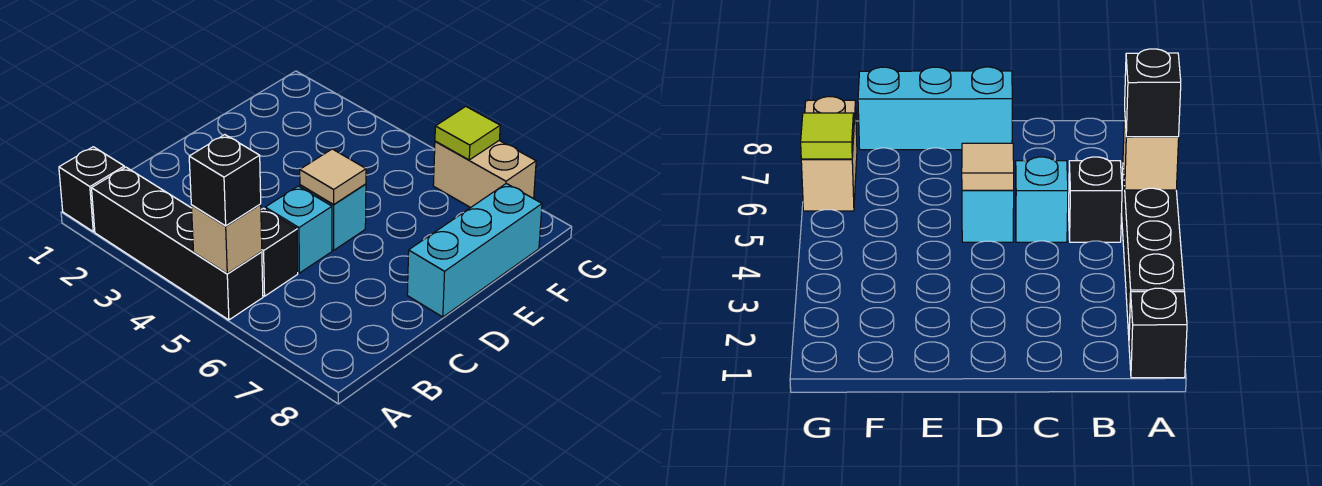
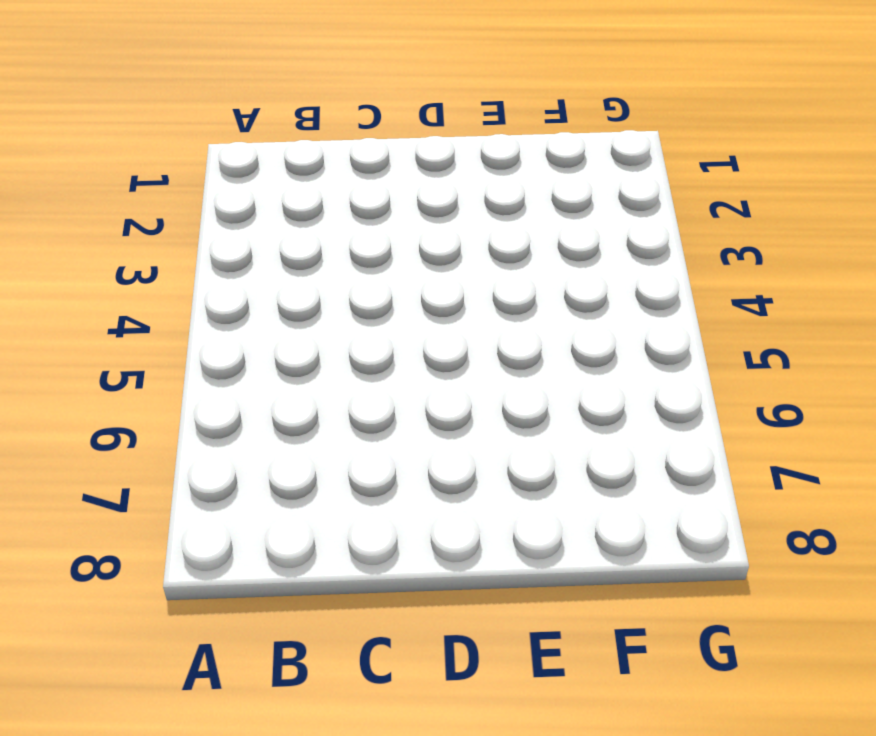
none -> black brick A1 level 1
none -> black brick A2:A5 level 1

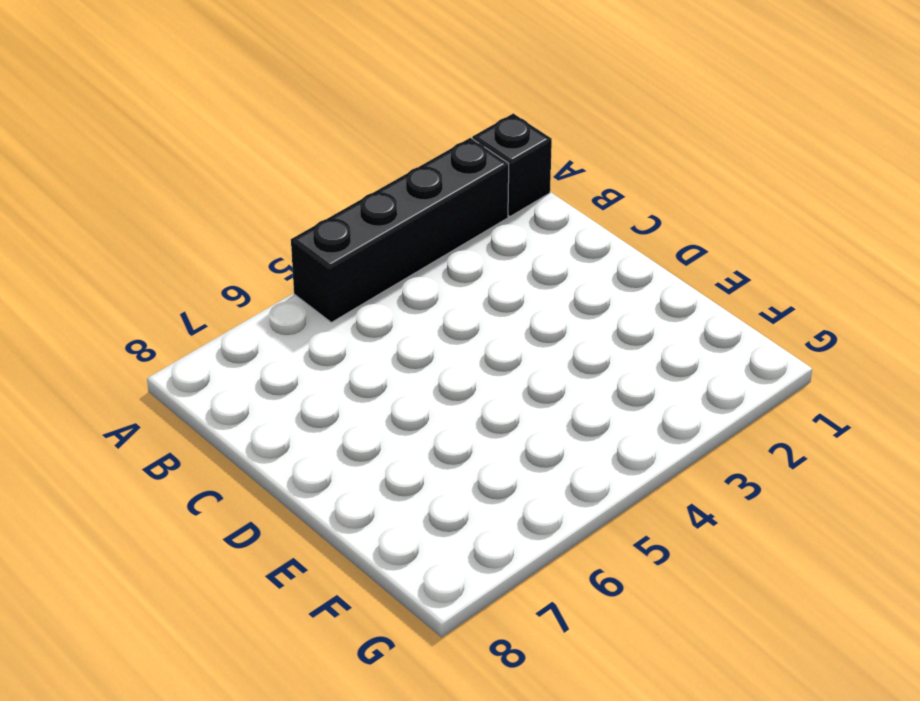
none -> black brick B5 level 1
none -> cyan brick C5 level 1

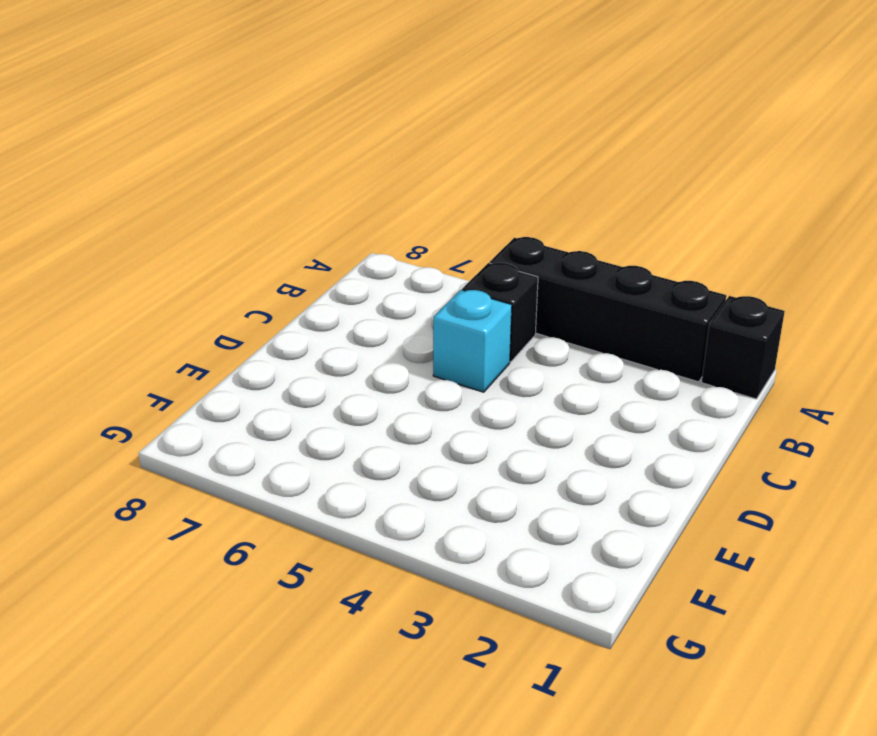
none -> cyan brick D5 level 1
none -> cyan brick D8:F8 level 1

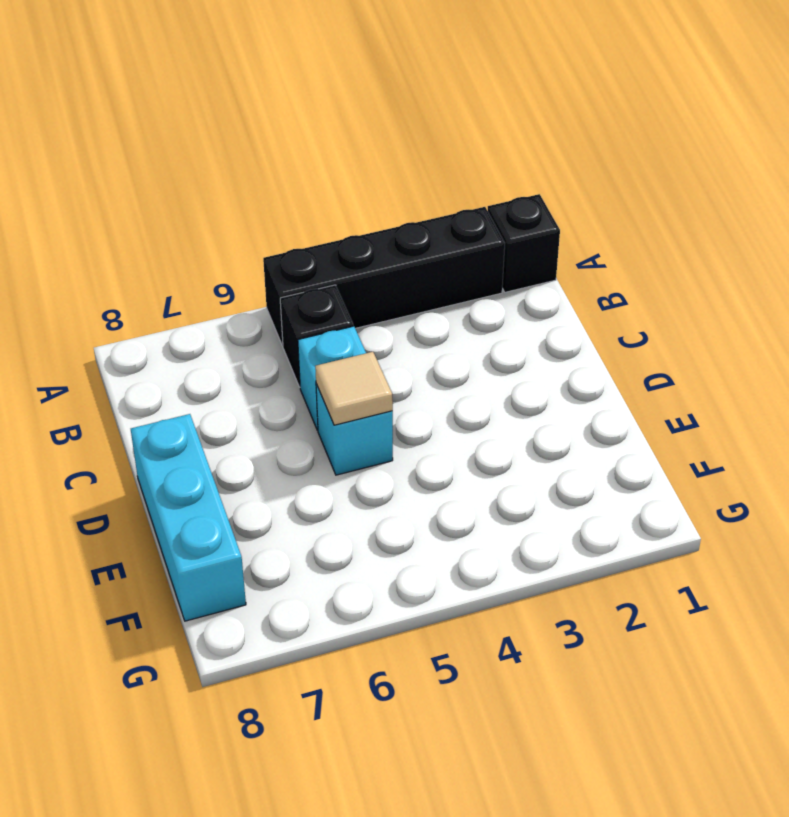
none -> tan brick G6:G7 level 1
none -> tan brick A5 level 2

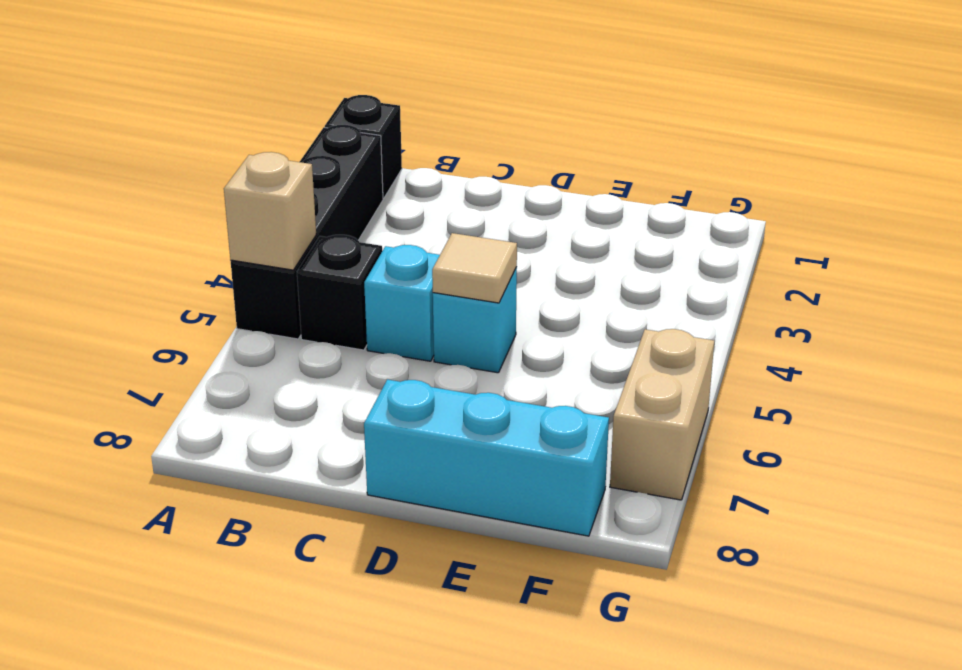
none -> lime tile G6 level 2
none -> black brick A5 level 3

